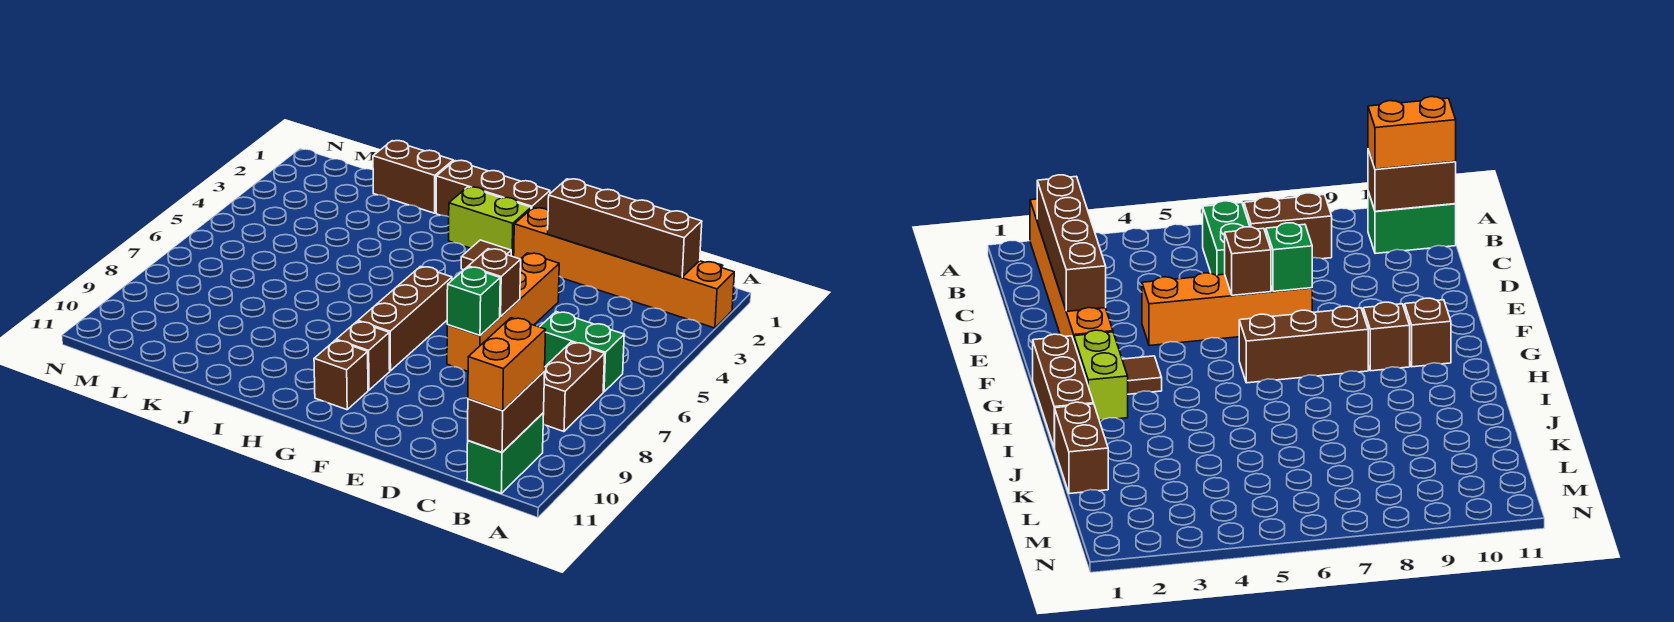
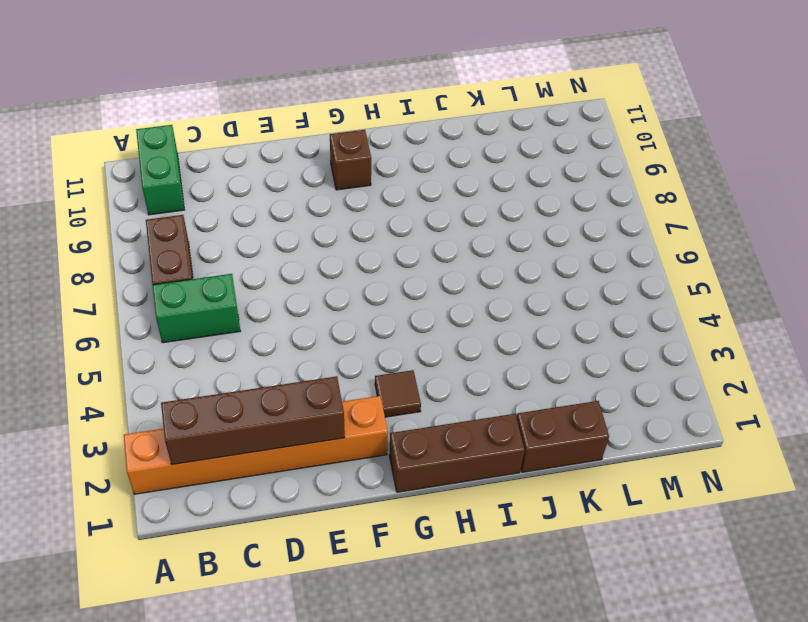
none -> orange brick E4:E7 level 1
none -> lime brick G2:H2 level 1
none -> brown brick G6:G8 level 1

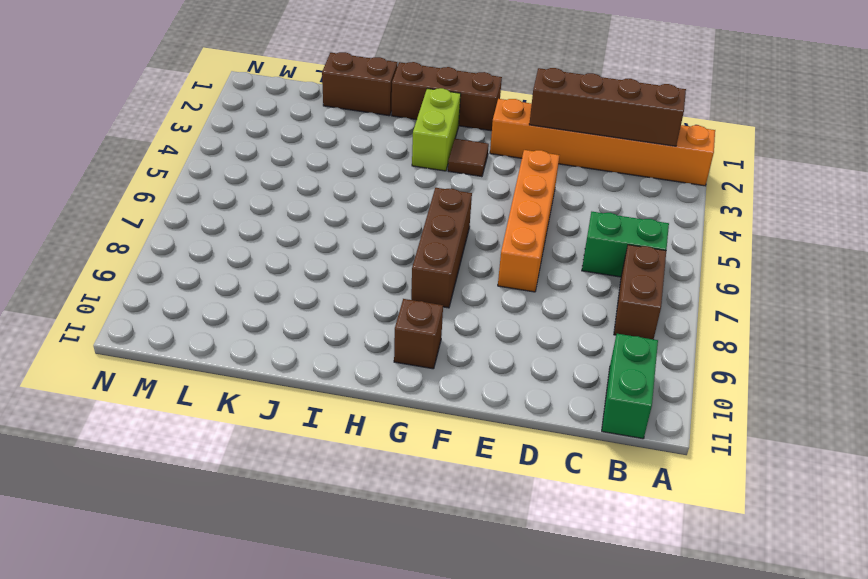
lime brick H2:H3 level 1 -> lime brick G2:H2 level 1
none -> brown brick G9 level 1
none -> brown brick B10:B11 level 2
none -> brown brick E6 level 2

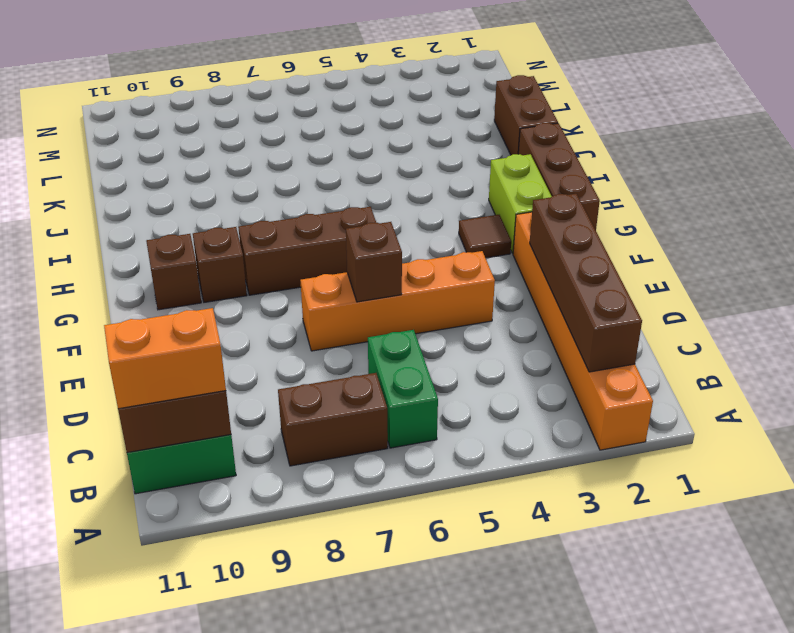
none -> green brick E7 level 2

